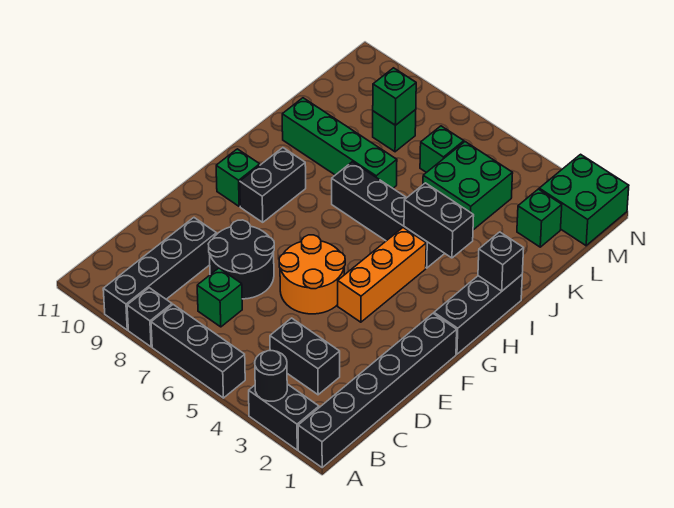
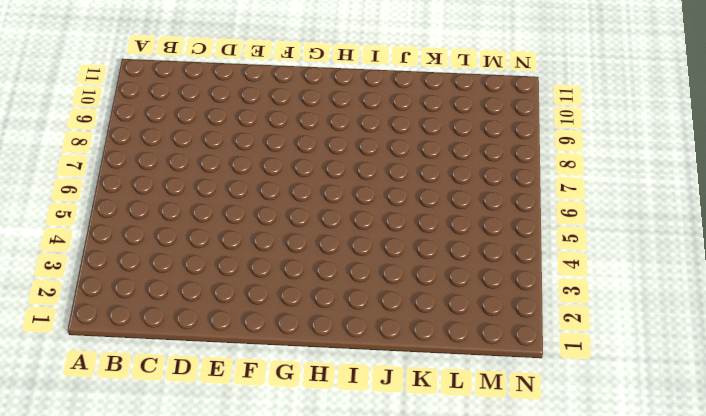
none -> black brick A1:F1 level 1
none -> black brick A2:A3 level 1
none -> black brick A5:A7 level 1

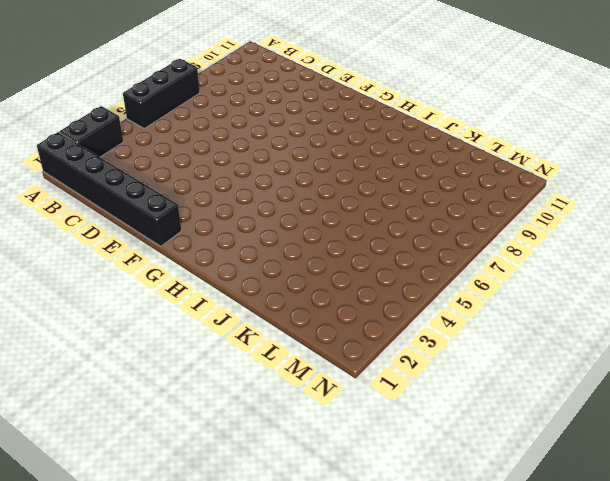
none -> black brick A8 level 1
none -> black brick A9:D9 level 1
none -> black brick C3:C4 level 1

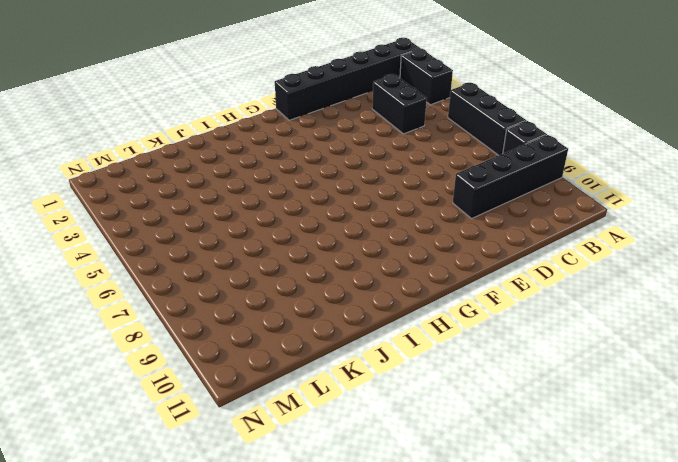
none -> green brick C7 level 1
none -> black round brick D7:E8 level 1
none -> orange round brick E5:F6 level 1

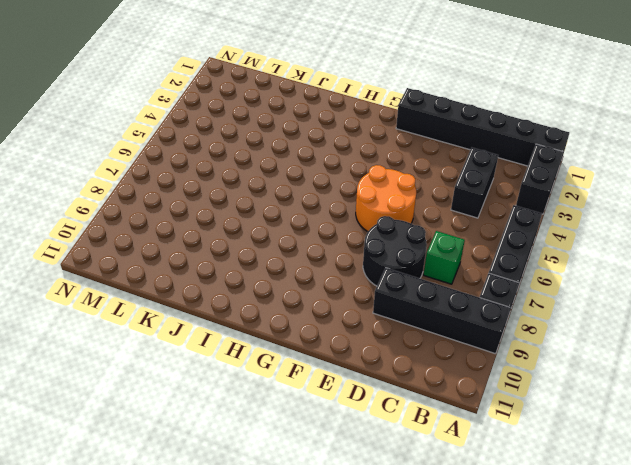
none -> orange brick F4:H4 level 1
none -> black brick G1:I1 level 1
none -> black brick G9:H9 level 1

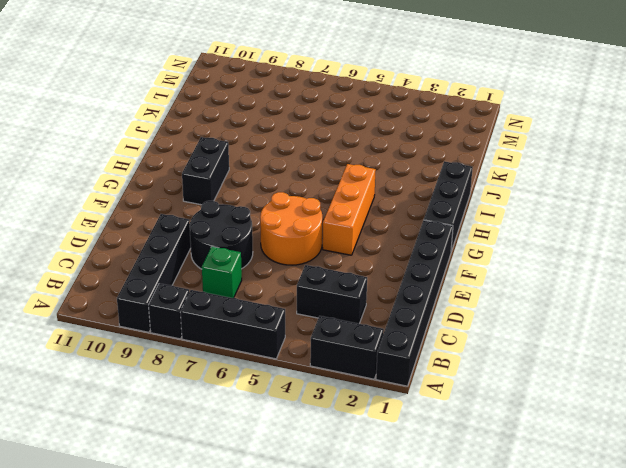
none -> green brick G10 level 1
none -> black brick I4:I7 level 1
none -> green brick J7:J10 level 1

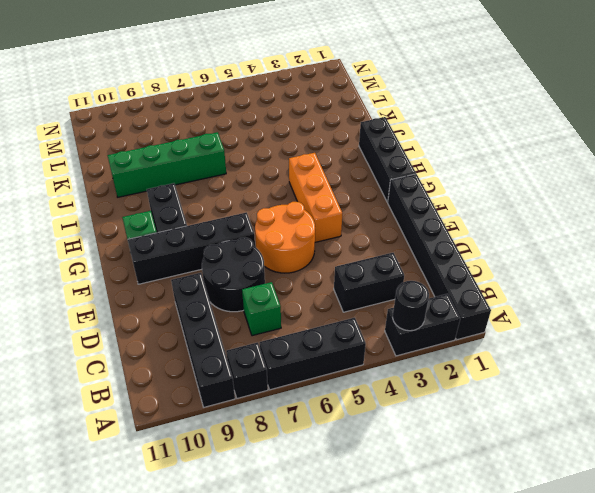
black brick F7:F10 level 1 -> black brick I4:I7 level 1
none -> green brick K4:L5 level 1
none -> green brick L2 level 1
none -> green brick L6 level 1

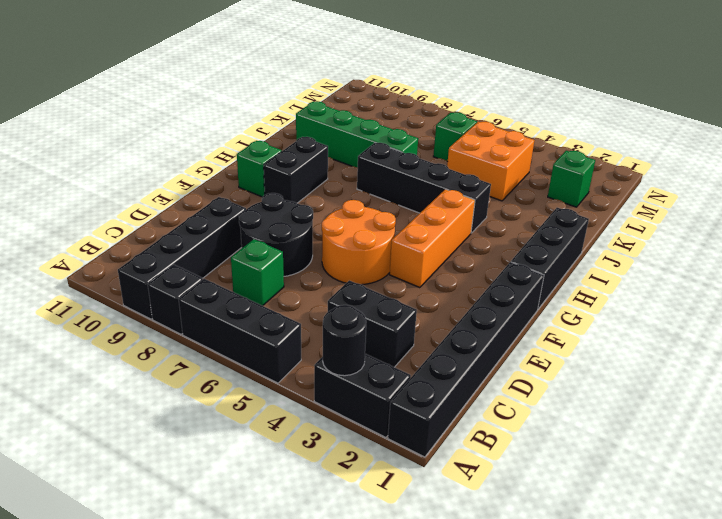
orange brick K4:L5 level 1 -> green brick K4:L5 level 1
none -> green brick L8 level 1
none -> green brick M1:N2 level 1
none -> black brick I1 level 2

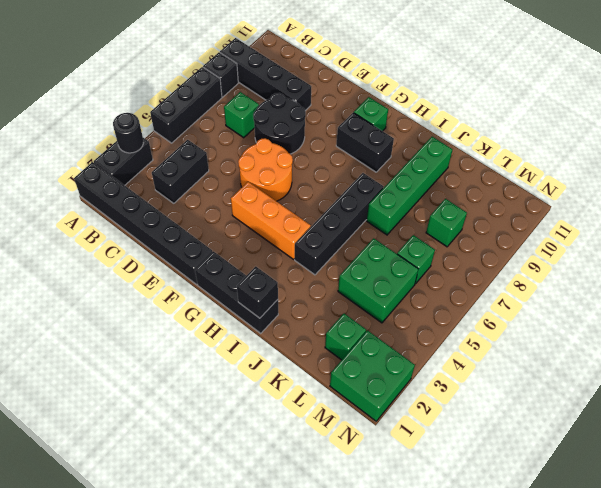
none -> black brick I3:I4 level 2
none -> green brick L8 level 2

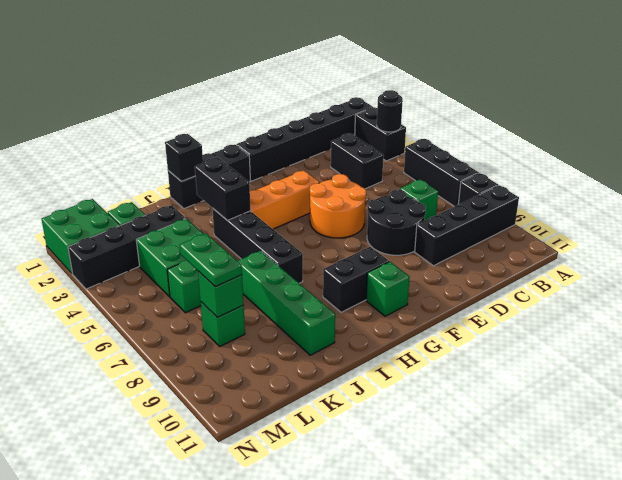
black brick K3:N3 level 1 -> none
green plate L7:L8 level 3 -> none

